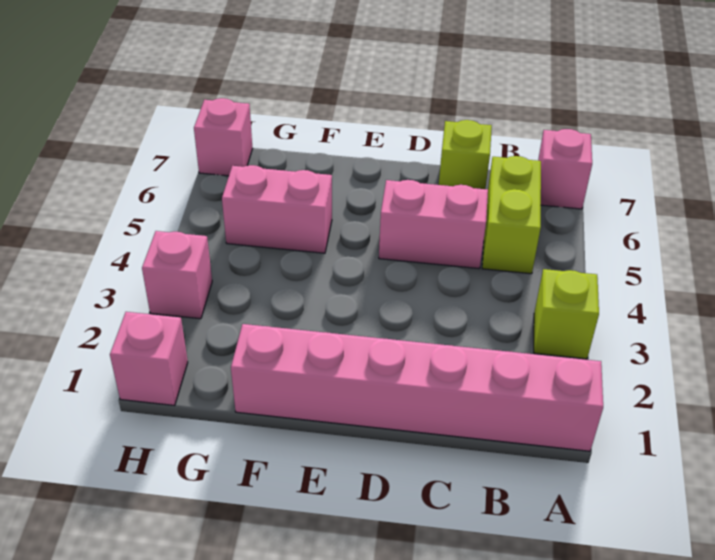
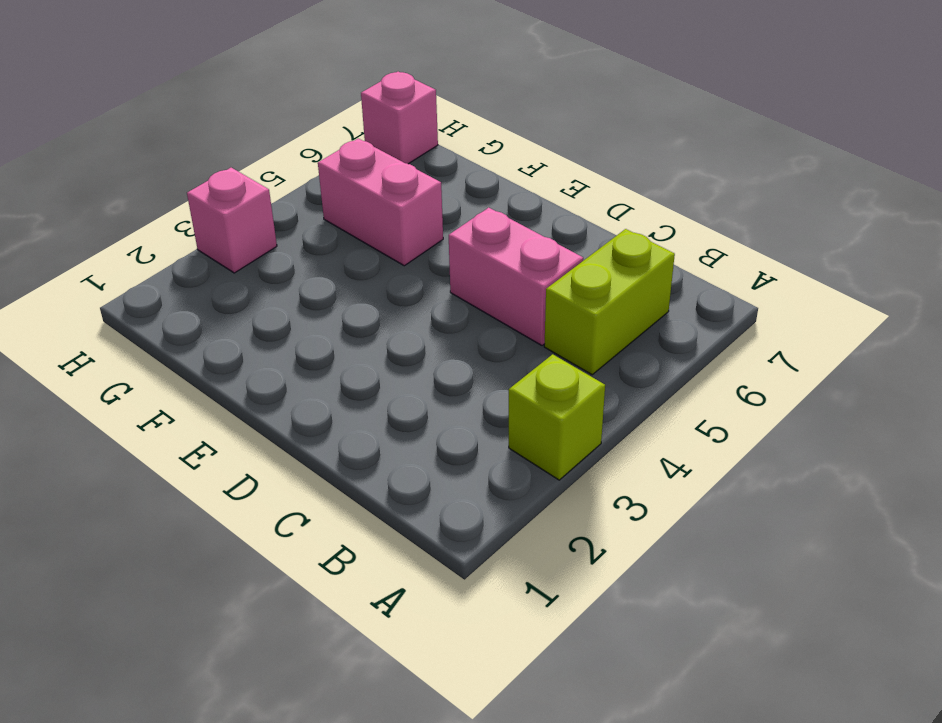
none -> pink brick A1:F1 level 1
none -> pink brick A7 level 1

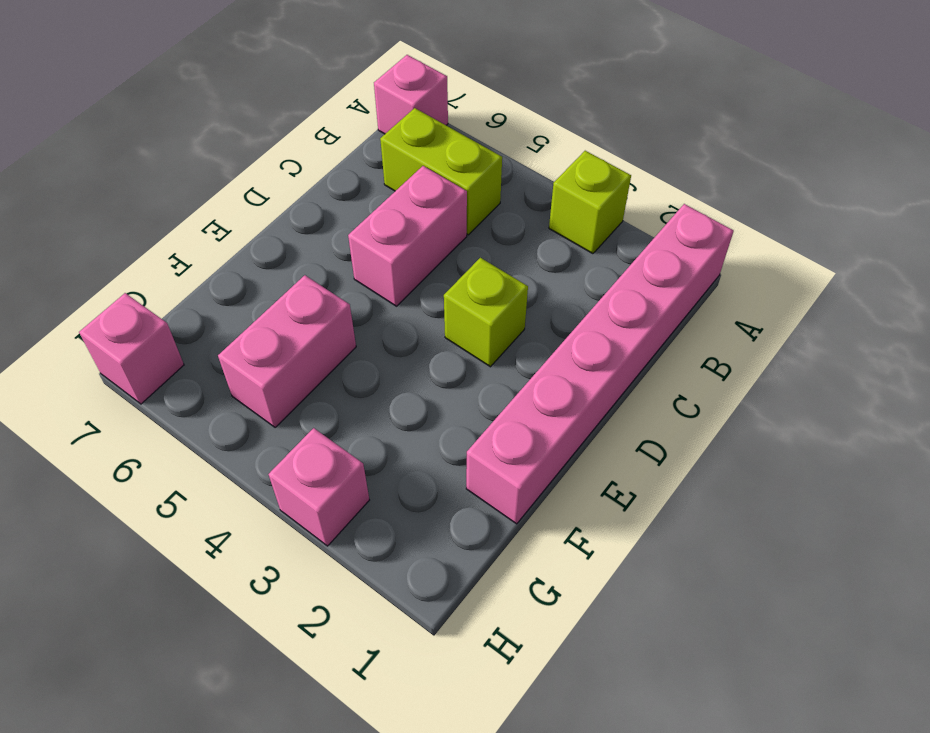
lime brick D3 level 1 -> lime brick C7 level 1
none -> pink brick H1 level 1

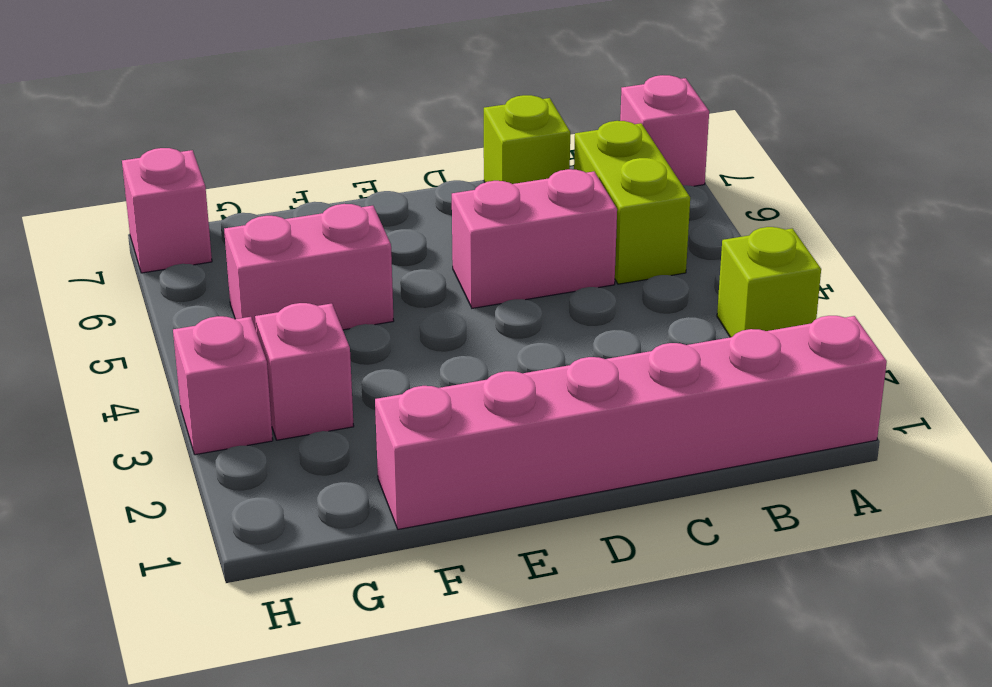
pink brick G3 level 1 -> pink brick H1 level 1

